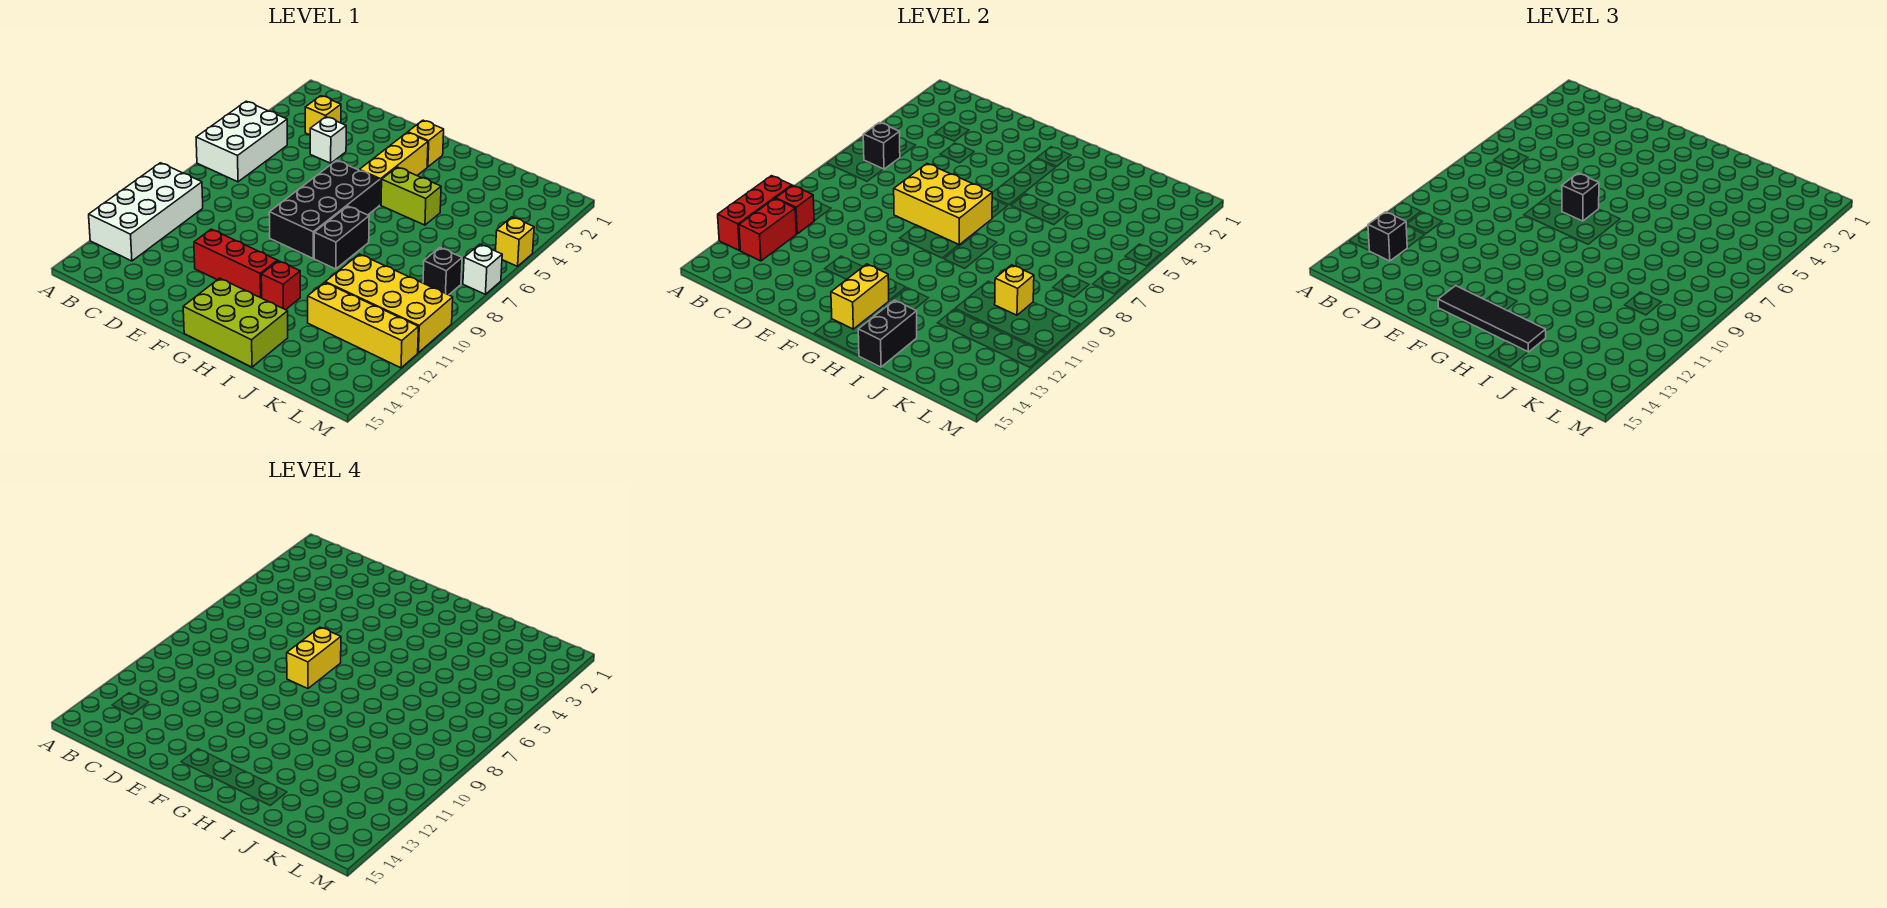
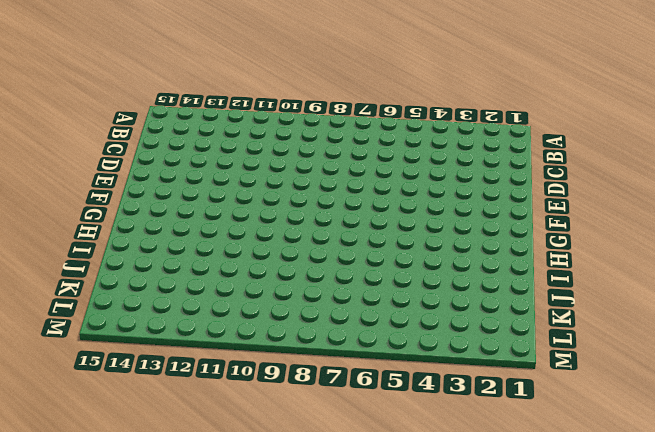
none -> white brick A5:B7 level 1
none -> white brick A10:B13 level 1
none -> yellow brick C3 level 1

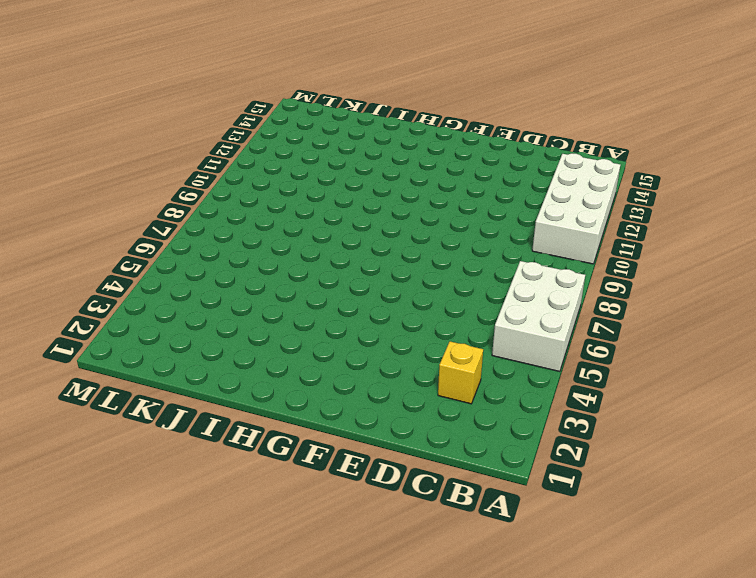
none -> white brick D4 level 1
none -> red brick E12:G12 level 1
none -> black brick F6:G9 level 1

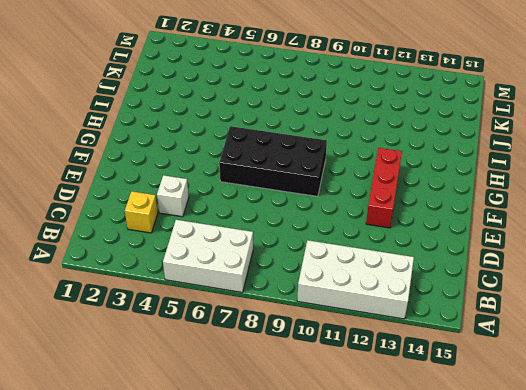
none -> yellow brick G2 level 1
none -> yellow brick G3:G5 level 1
none -> lime brick G14:I15 level 1

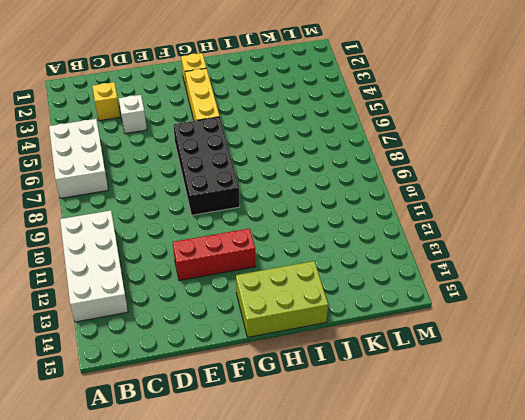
none -> lime brick H5:I5 level 1
none -> black brick H8:H9 level 1
none -> red brick H12 level 1

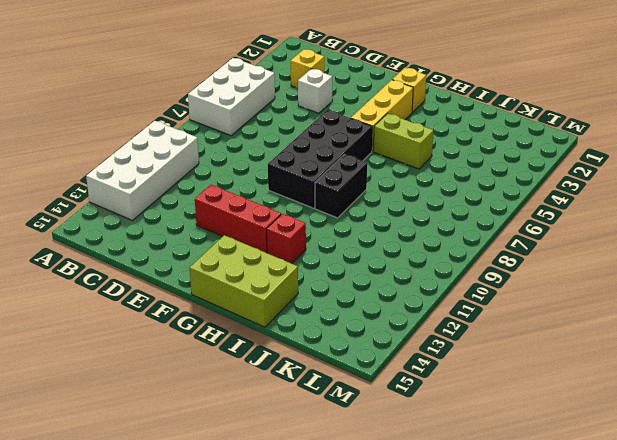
none -> yellow brick J10:M11 level 1
none -> yellow brick J12:M12 level 1
none -> black brick L8 level 1

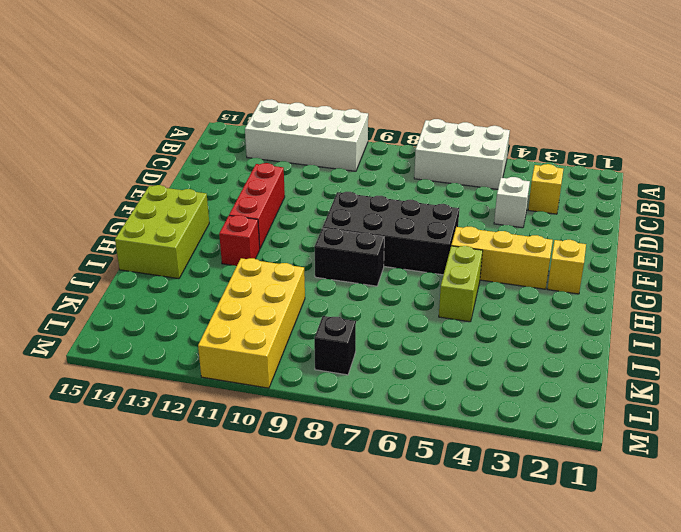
none -> yellow brick J12:M12 level 1
none -> yellow brick M5 level 1
none -> white brick M7 level 1

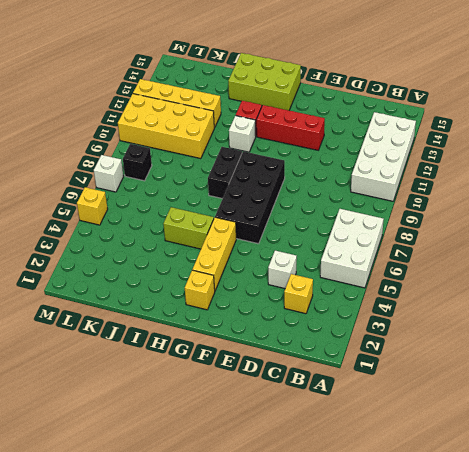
white brick H11 level 1 -> none
none -> red brick A11:A13 level 2
none -> black brick B6 level 2
none -> red brick B11 level 2

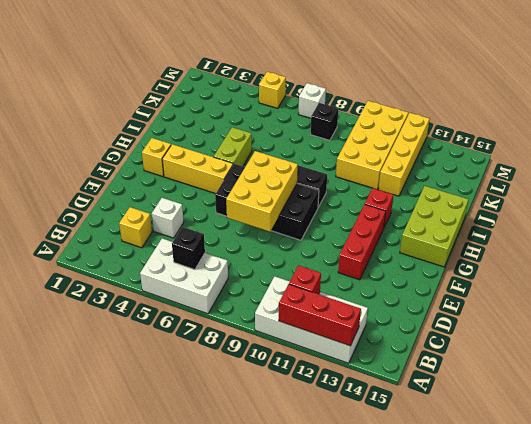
none -> red brick B12:B13 level 2
none -> yellow brick G13:G14 level 2
none -> black brick I14:I15 level 2

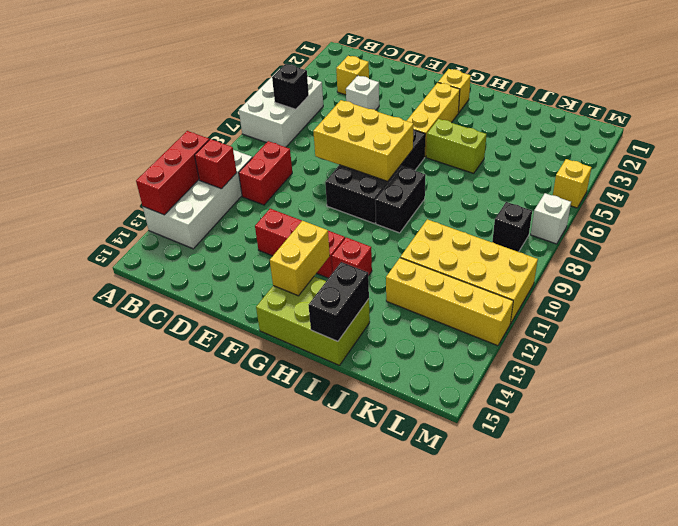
red brick C9:C10 level 1 -> red brick B12:B13 level 2
none -> yellow brick K10 level 2
none -> black brick B13 level 3
none -> black brick F7 level 3

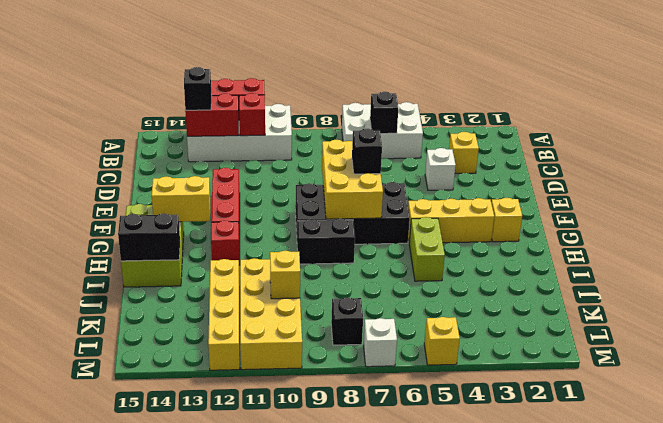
none -> black tile F14:I14 level 3
none -> yellow brick F7:F8 level 4

